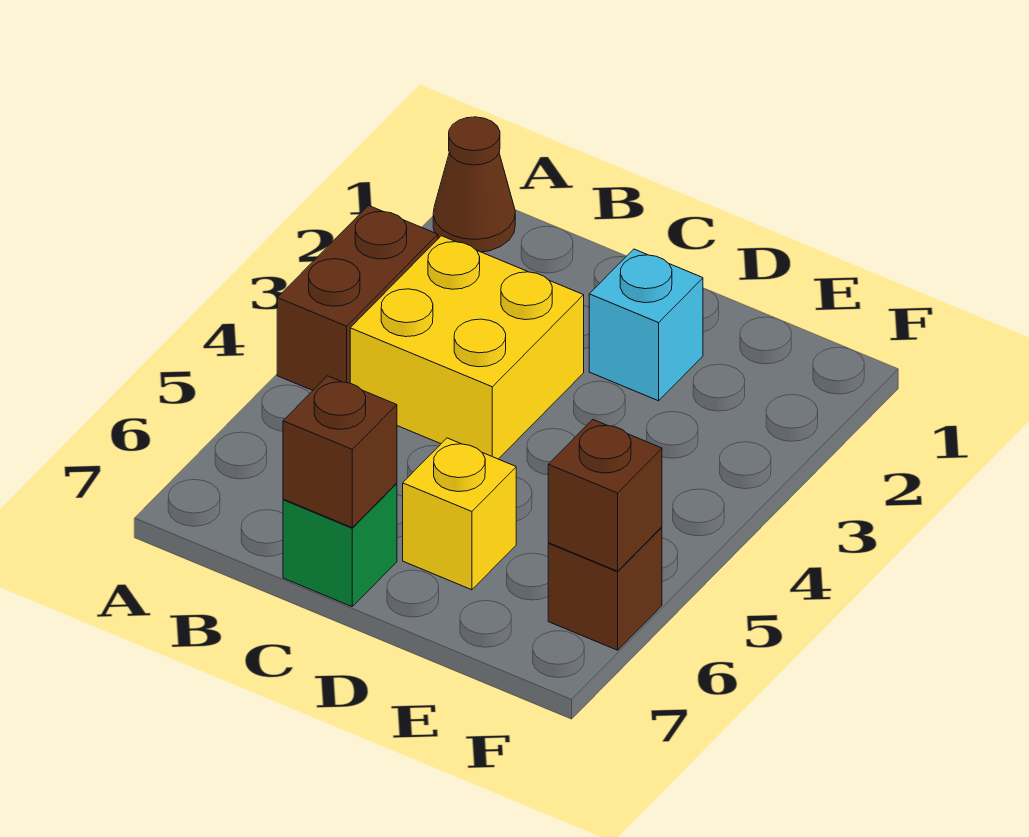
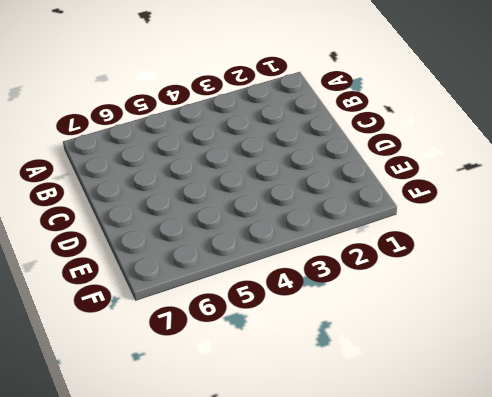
none -> brown cone A1 level 1
none -> brown brick A3:A4 level 1

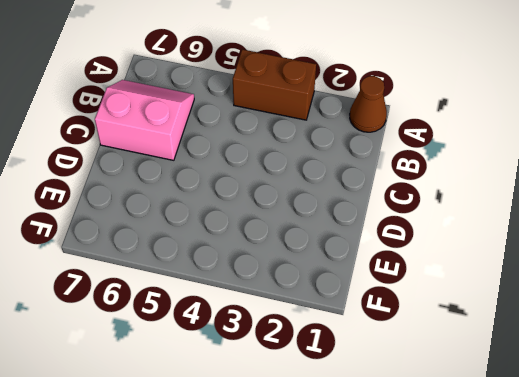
pink slope B6:C7 level 1 top C -> green brick C7 level 1
none -> yellow brick B3:C4 level 1
none -> cyan brick D2 level 1

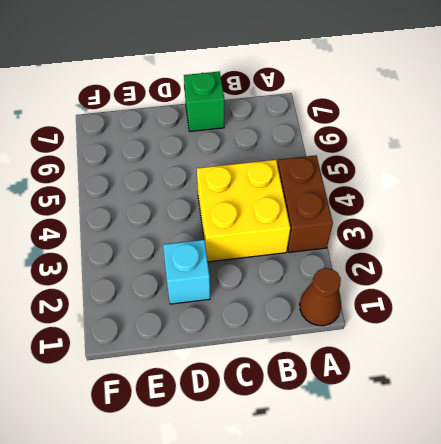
none -> yellow brick D6 level 1
none -> brown brick F6 level 1

